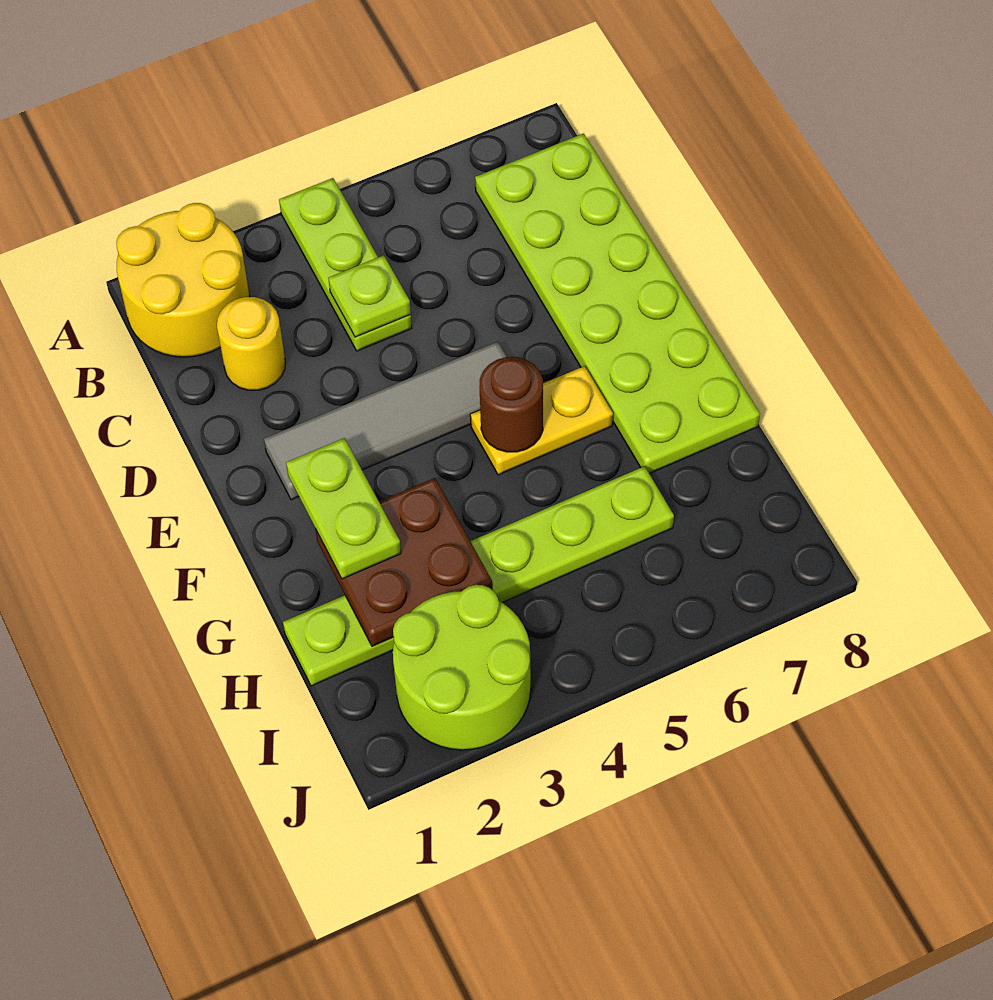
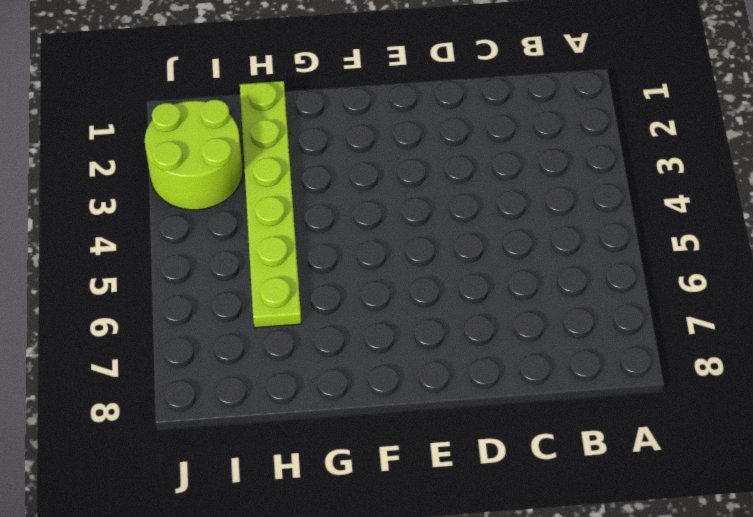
none -> yellow round brick A1:B2 level 1
none -> lime plate A4:C4 level 1
none -> lime plate B7:G8 level 1

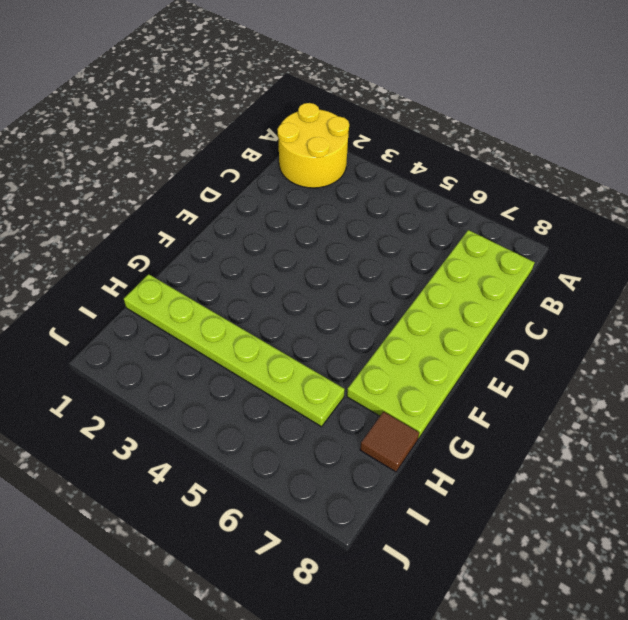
brown tile H8 level 1 -> none
none -> lime plate A4:C4 level 1
none -> yellow round brick C2 level 1
none -> grey tile E2:E5 level 1

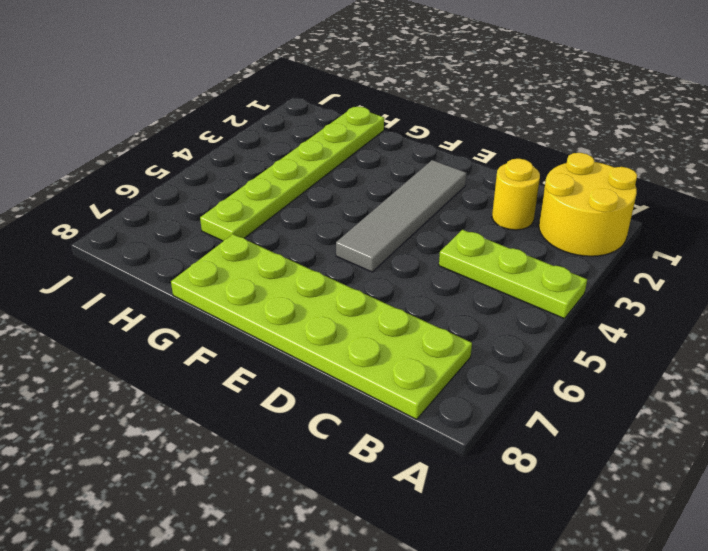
none -> yellow plate F5:F6 level 1
none -> lime round brick I2:J3 level 1
none -> lime plate C4 level 2

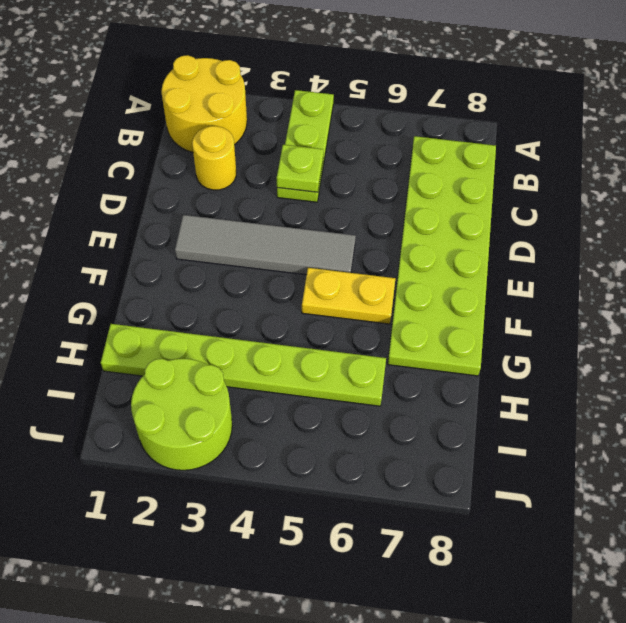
none -> brown round brick F5 level 2
none -> brown plate G2:H3 level 2
none -> lime plate F2:G2 level 3

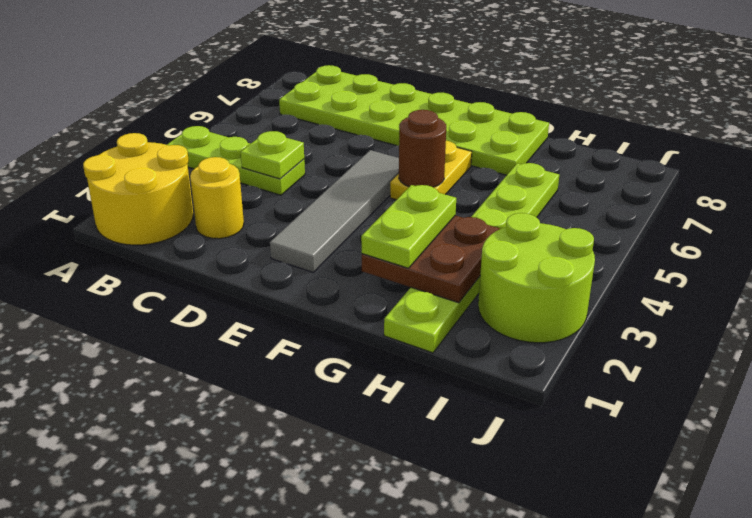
lime plate G2:G3 level 3 -> lime plate F2:G2 level 3

